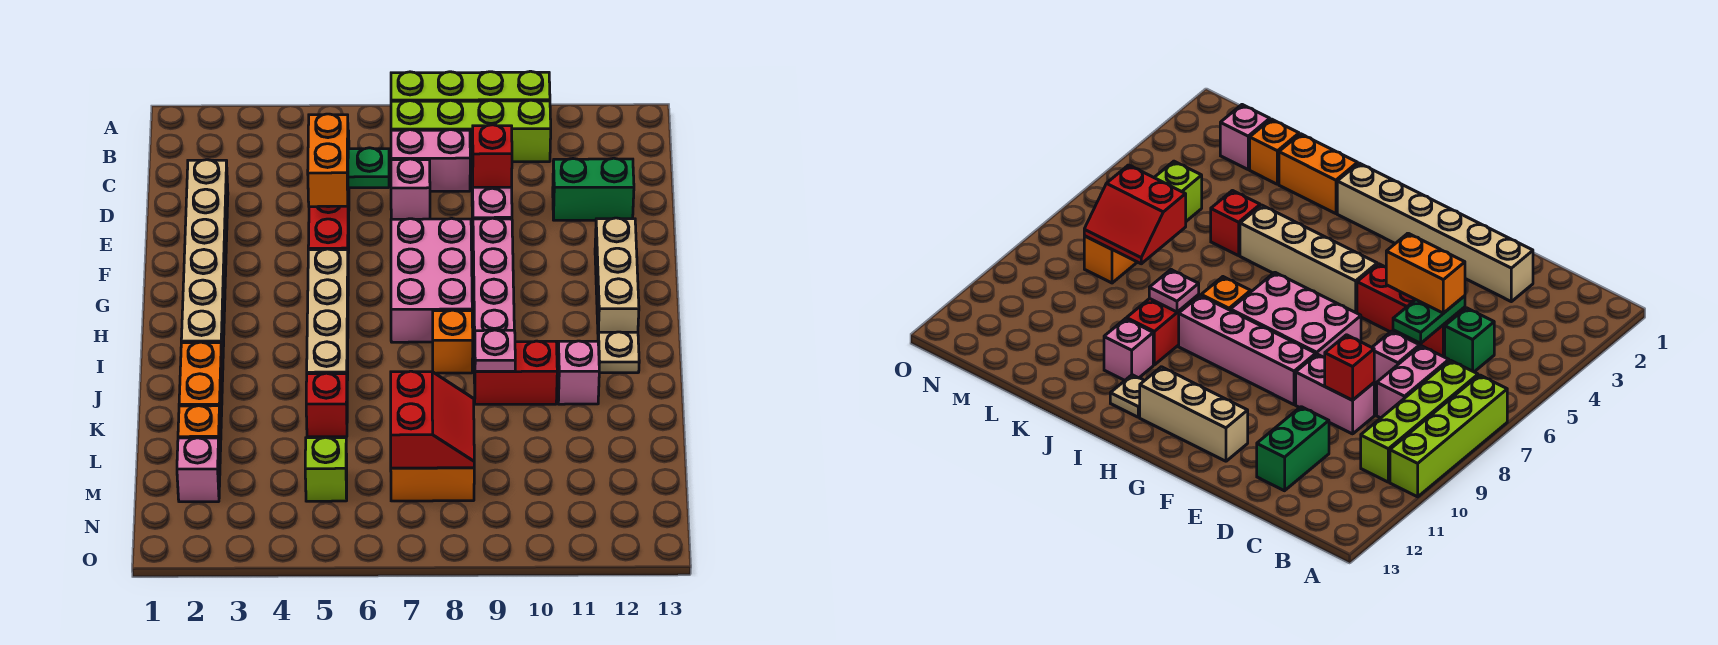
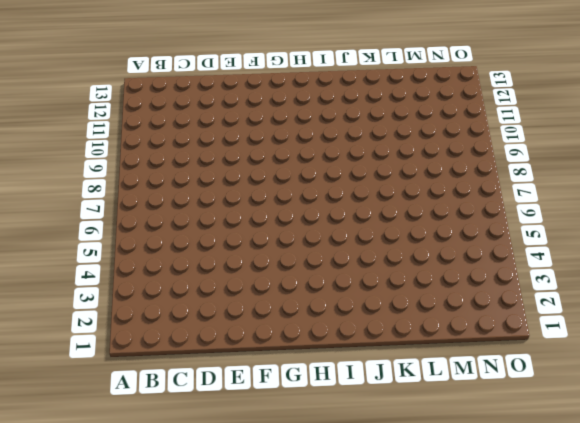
none -> lime brick A7:A10 level 1
none -> lime brick B7:B10 level 1
none -> green brick C5 level 1

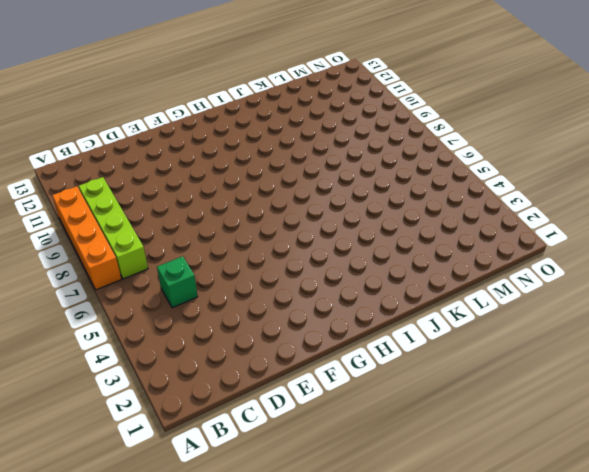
orange brick A7:A10 level 1 -> lime brick A7:A10 level 1
none -> pink brick C7:C8 level 1
none -> tan brick D2:I2 level 1
none -> red brick D5:F5 level 1

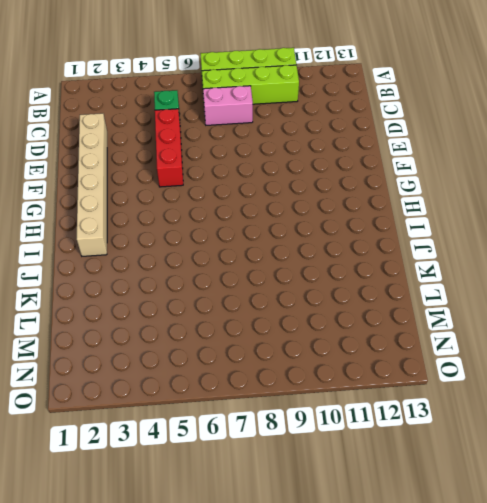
none -> pink brick D7 level 1
none -> pink brick D9:E9 level 1
none -> green brick D11:D12 level 1

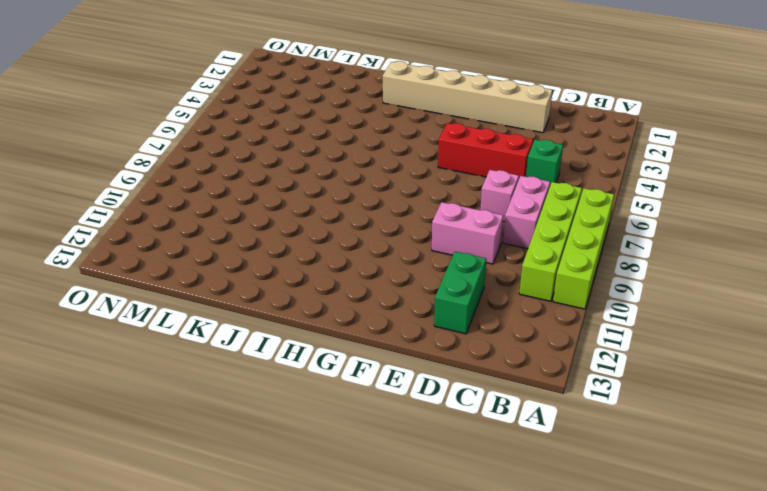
none -> pink brick F7:H8 level 1
none -> pink brick F9:I9 level 1
none -> tan brick F12:H12 level 1

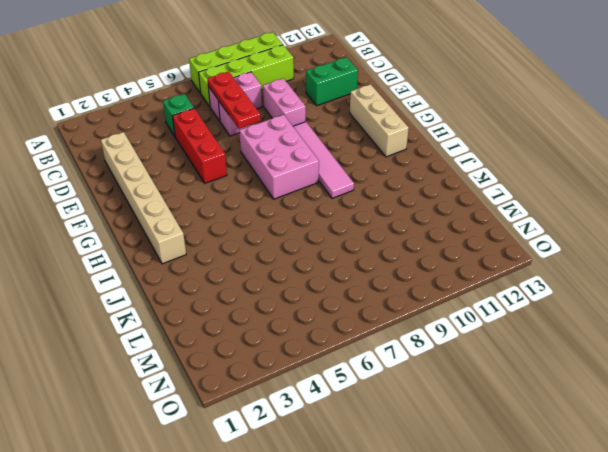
red plate C7:E7 level 2 -> none
pink tile F9:I9 level 1 -> pink brick F9:I9 level 1
none -> tan brick G5:J5 level 1
none -> orange brick I8 level 1
none -> tan plate I12 level 1

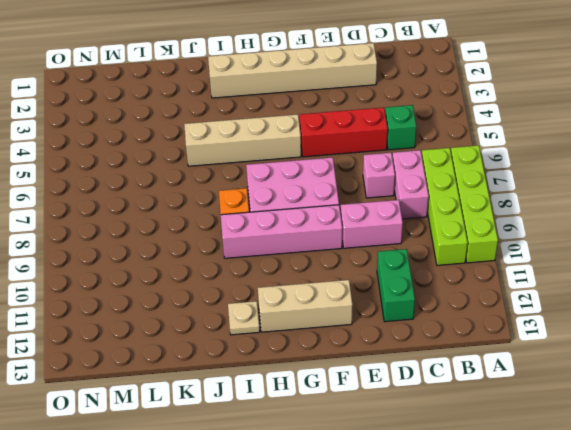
none -> orange brick J2:K2 level 1
none -> red brick J9:J10 level 1
none -> pink brick J11 level 1

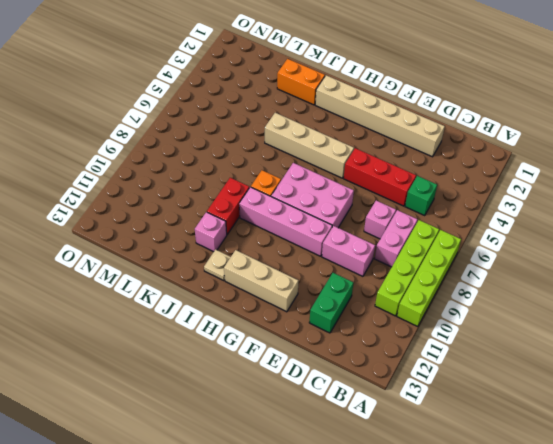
none -> red brick K5 level 1
none -> orange brick L2 level 1
none -> pink brick M2 level 1

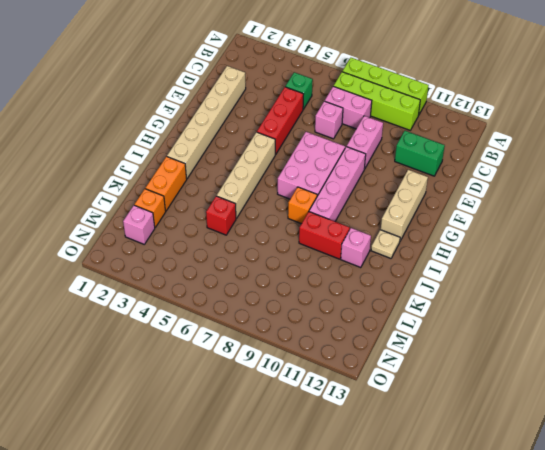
none -> lime brick M5 level 1
none -> orange brick M7:M8 level 1
none -> green plate D5:D6 level 2

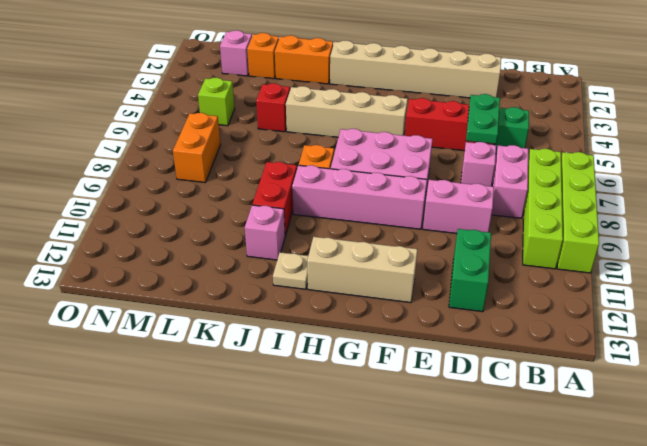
none -> red brick D9 level 2
none -> pink plate J9 level 2
none -> red slope L7:M8 level 2 top 7

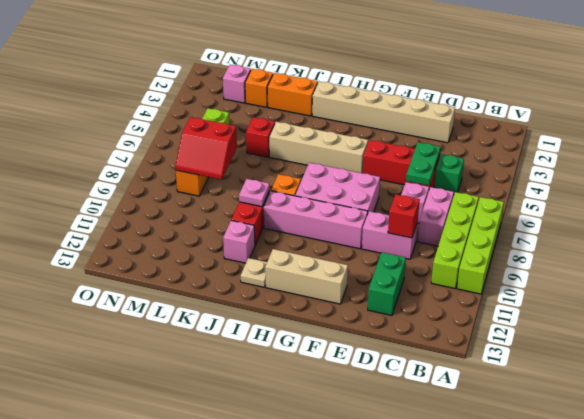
none -> orange brick D5:E5 level 3

